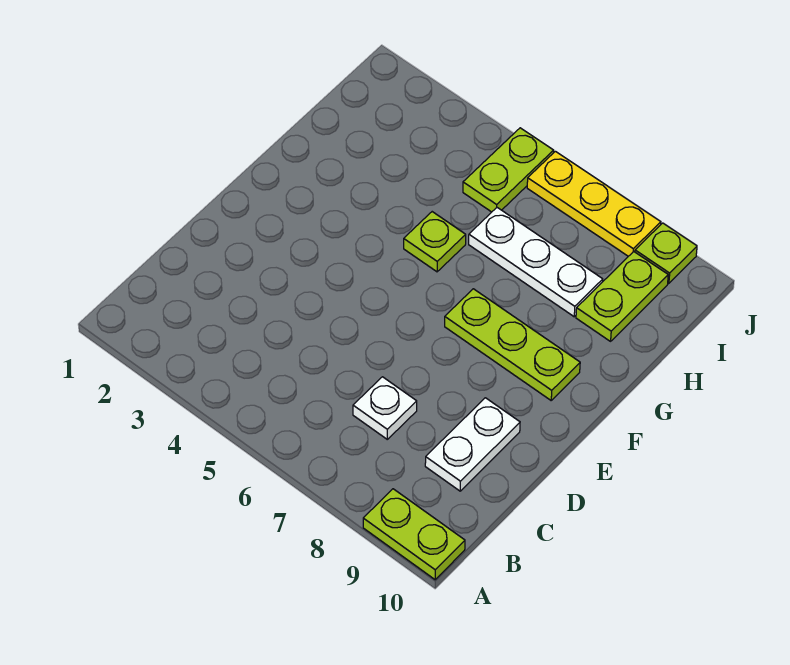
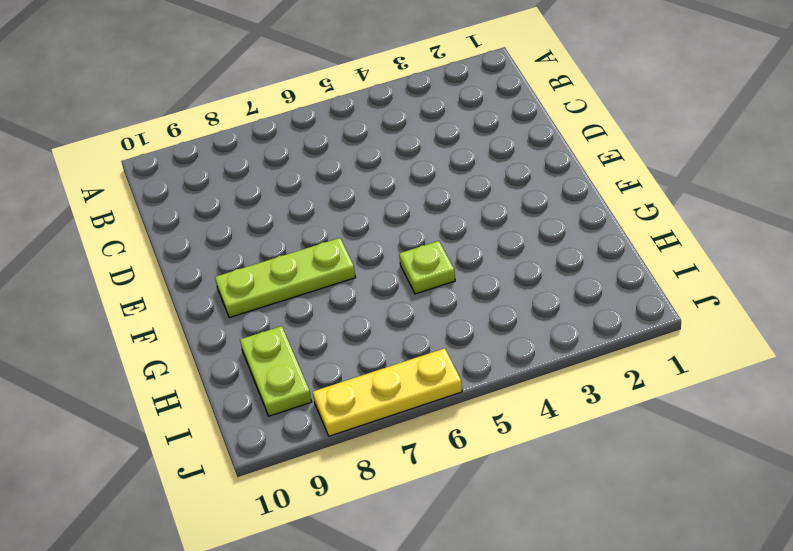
none -> lime plate A9:A10 level 1
none -> white plate C7 level 1

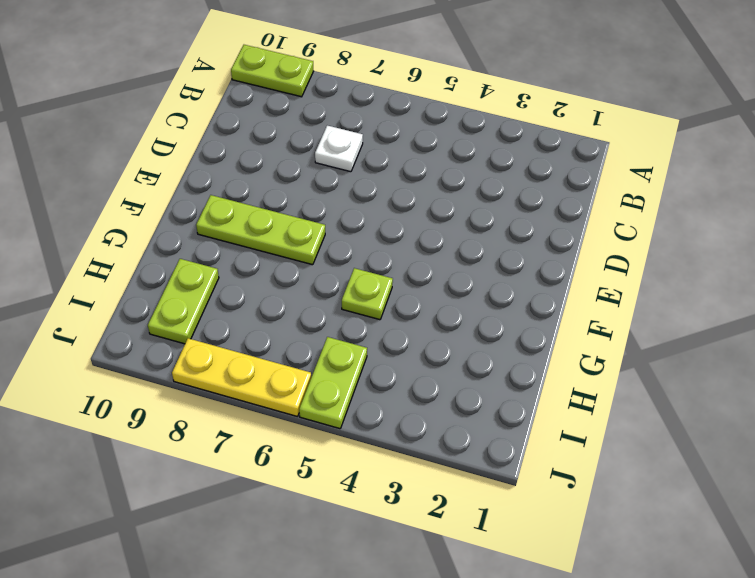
none -> white plate C9:D9 level 1
none -> white plate H6:H8 level 1

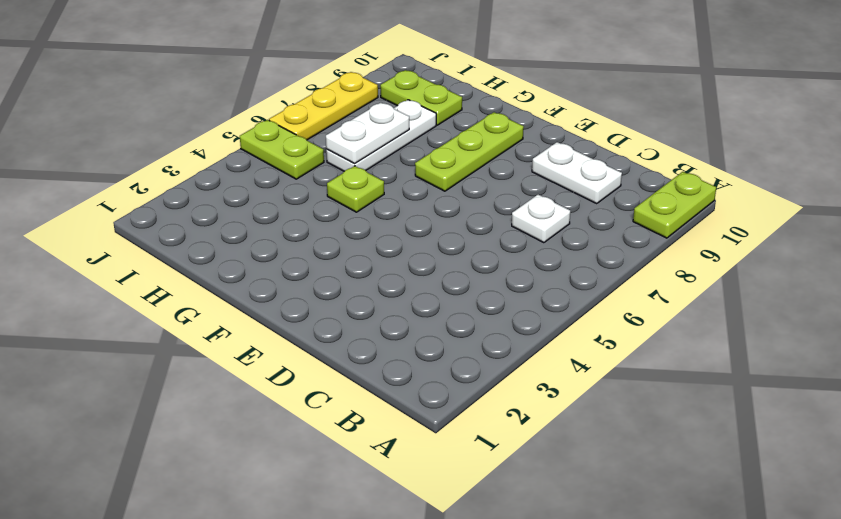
white plate H6:H7 level 2 -> none
none -> lime plate J9 level 1

